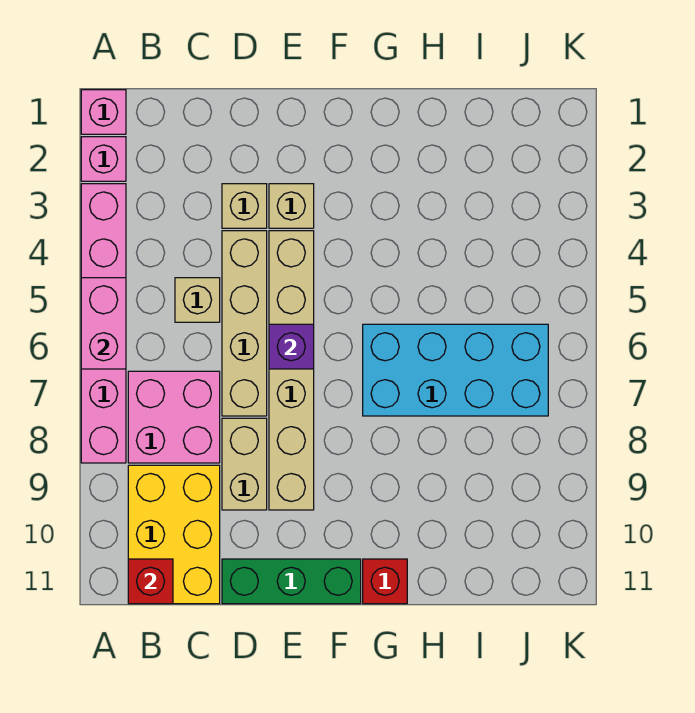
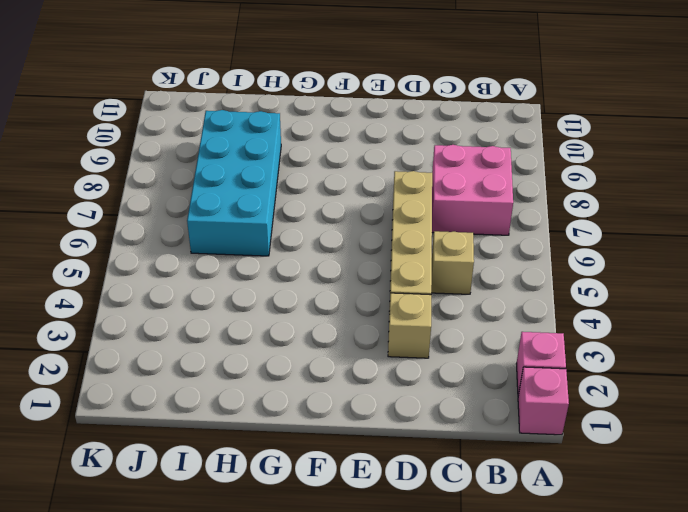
cyan brick H6:I9 level 1 -> cyan brick G6:J7 level 1
none -> pink brick A3:A8 level 1
none -> yellow brick B9:C11 level 1
none -> tan brick D8:D9 level 1

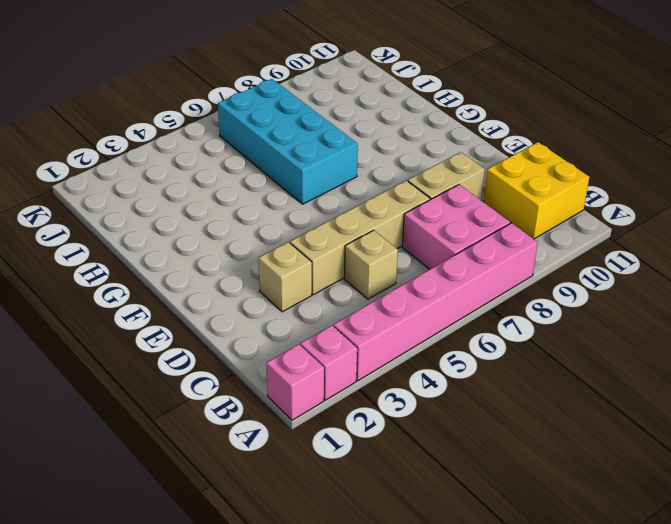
yellow brick B10:C11 level 1 -> yellow brick B9:C11 level 1
none -> green brick D11:F11 level 1
none -> tan brick E3 level 1
none -> tan brick E4:E9 level 1

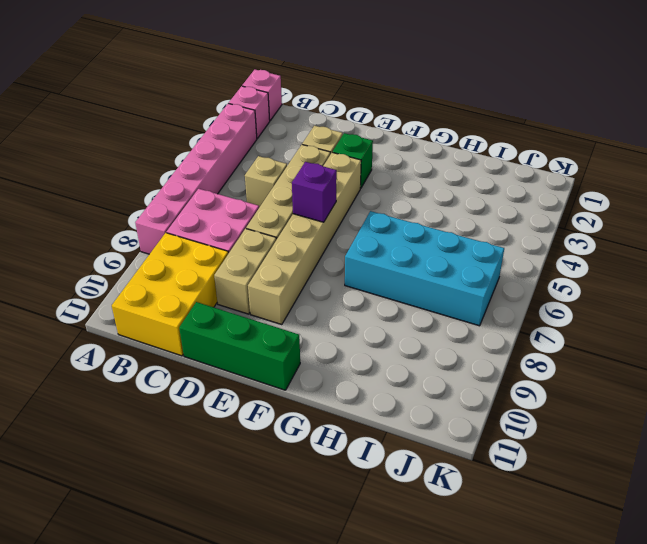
green brick E3 level 1 -> tan brick E3 level 1
none -> red brick G11 level 1
none -> pink brick A5:A6 level 2
none -> red brick B11 level 2

